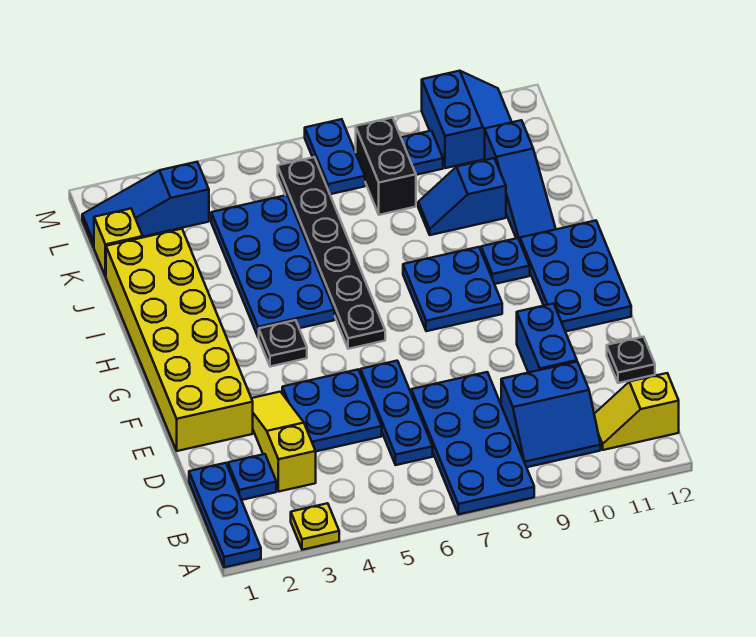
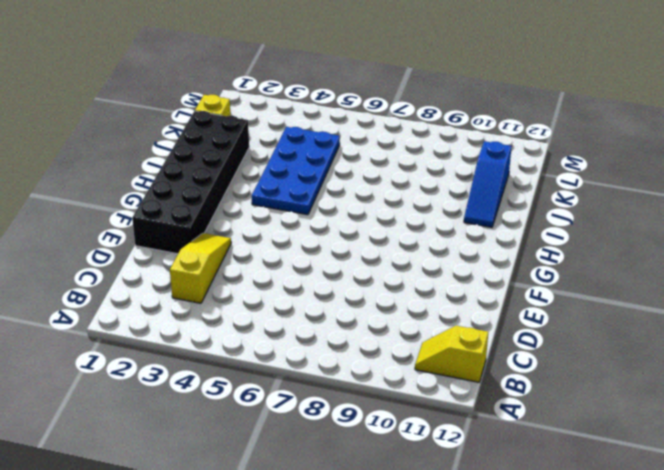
black brick E1:J2 level 1 -> yellow brick E1:J2 level 1
none -> blue plate A1:C1 level 1
none -> yellow plate A3 level 1
none -> blue plate A7:D8 level 1

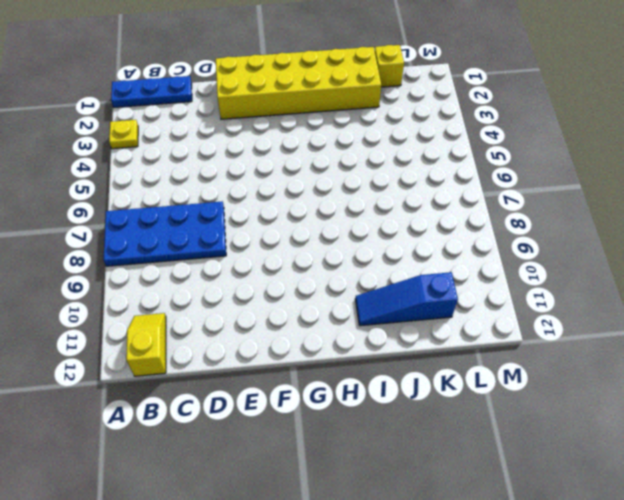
none -> blue slope B9:C10 level 1 top C
none -> blue plate C2 level 1
none -> yellow slope C3:E3 level 1 top C

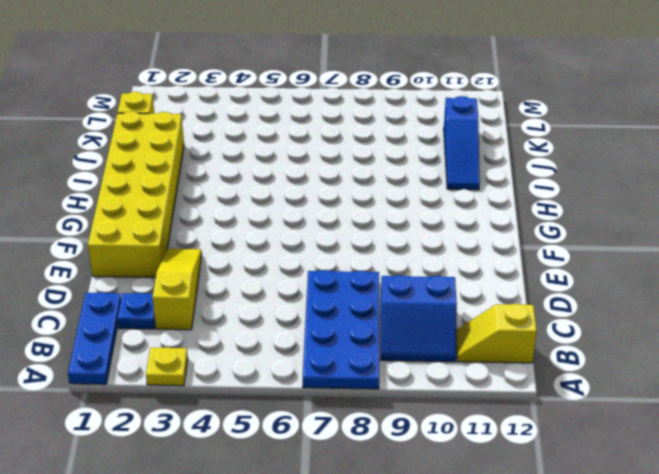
none -> blue plate C6:E6 level 1
none -> blue plate D4:E5 level 1
none -> blue brick D10:E10 level 1

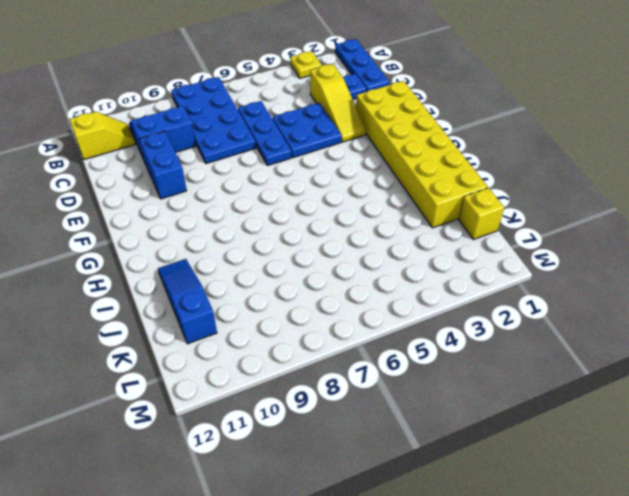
none -> black plate D12 level 1
none -> blue plate F11:H12 level 1
none -> black plate G4 level 1

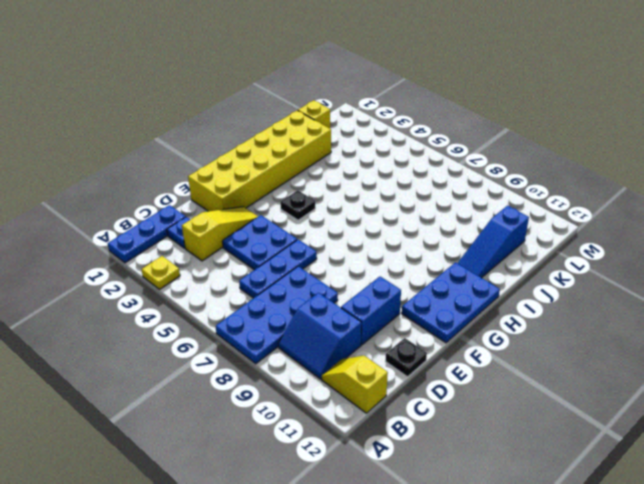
none -> black plate G6:L6 level 1
none -> blue plate G8:H9 level 1
none -> blue plate H4:K5 level 1

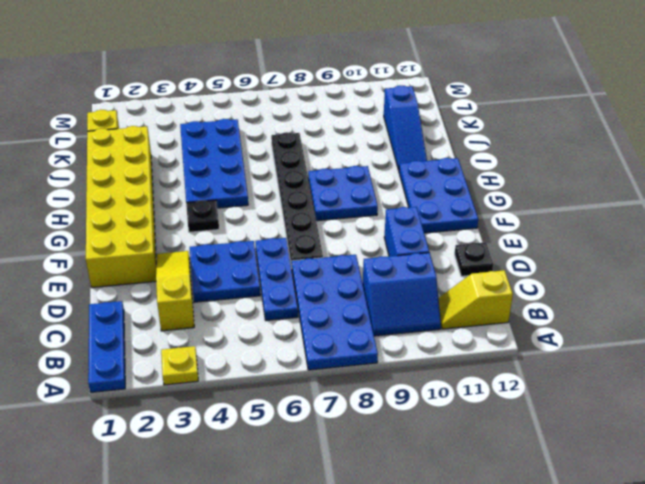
black plate E7:J7 level 1 -> black plate G6:L6 level 1
none -> blue plate C2 level 1
none -> blue plate H10 level 1
none -> blue slope J9:J10 level 1 top 10

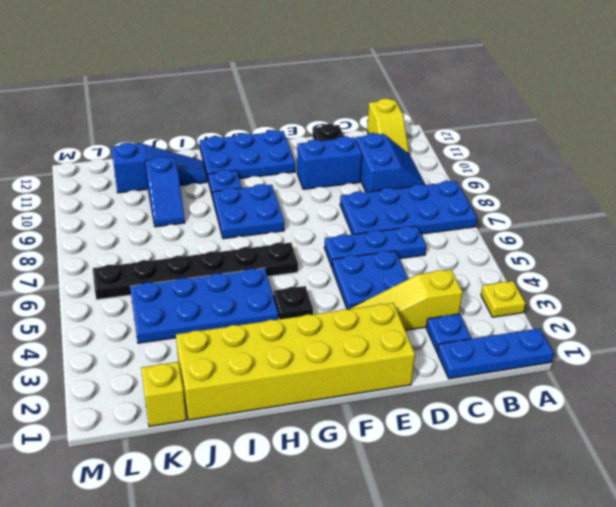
none -> black brick K8:L8 level 1
none -> blue slope L1:L3 level 1 top 3
none -> blue plate L7:M7 level 1

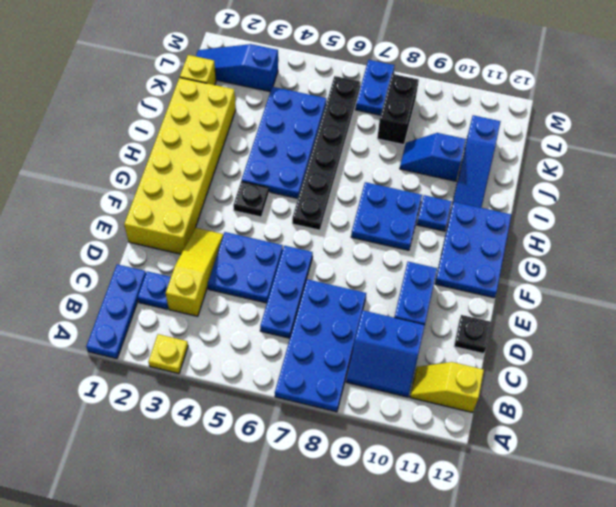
none -> blue plate L9 level 1
none -> blue slope L10:M11 level 1 top 10

